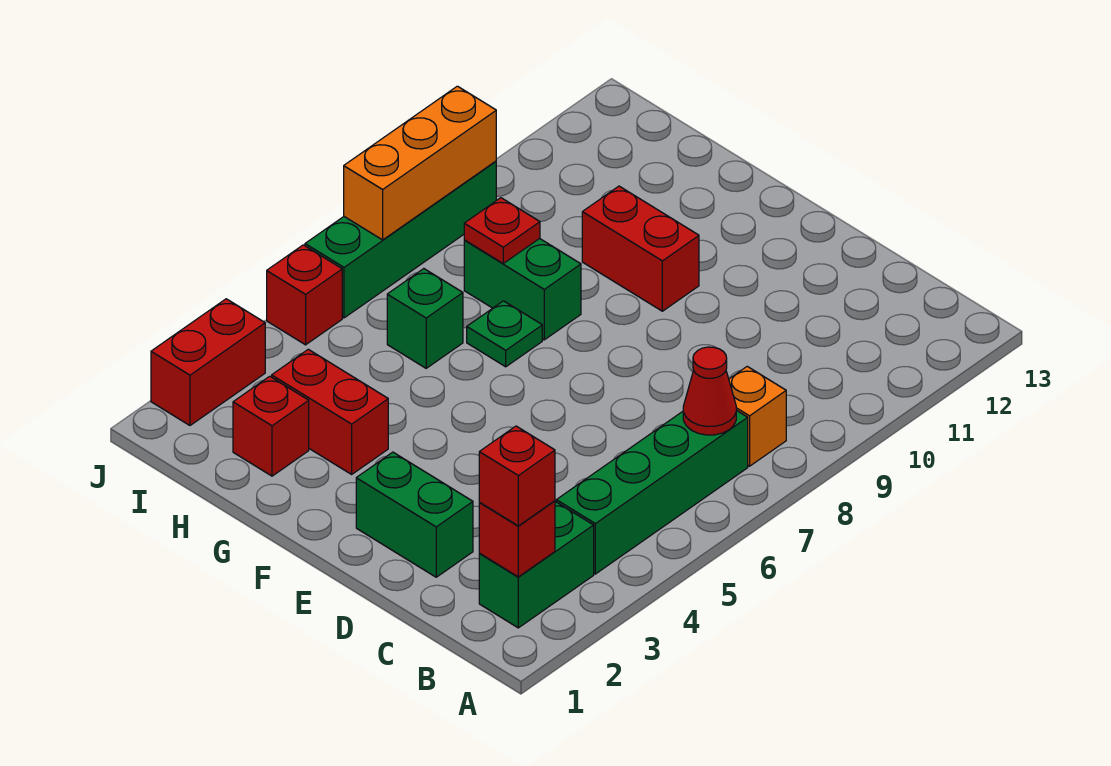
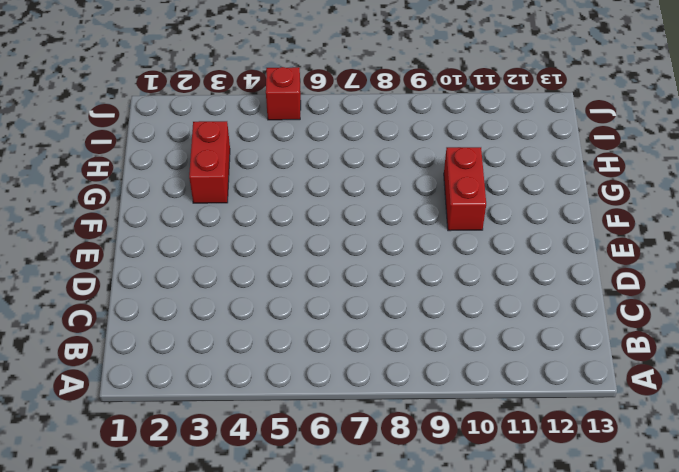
none -> green brick B2:B3 level 1
none -> green brick B4:B7 level 1
none -> orange brick B8 level 1

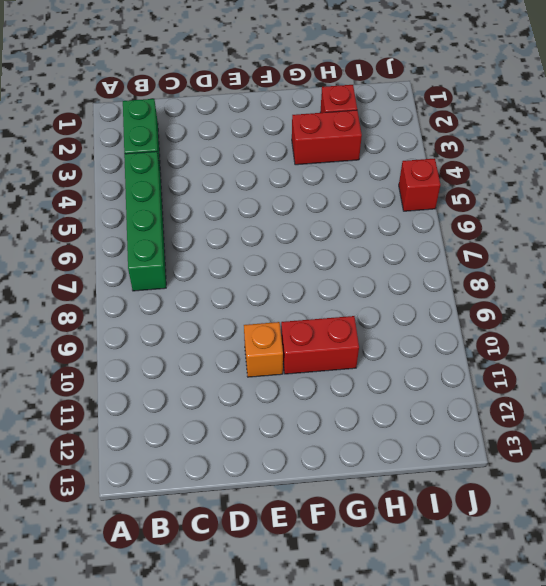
orange brick E10 level 1 -> orange brick B8 level 1
none -> green brick D2:E2 level 1
none -> green plate G7 level 1
none -> green brick G8:H8 level 1

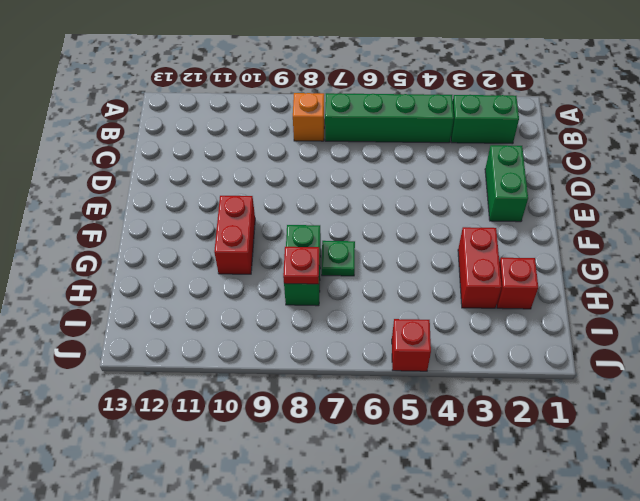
none -> green brick H6 level 1
none -> red brick J2:J3 level 1
none -> green brick J6:J9 level 1

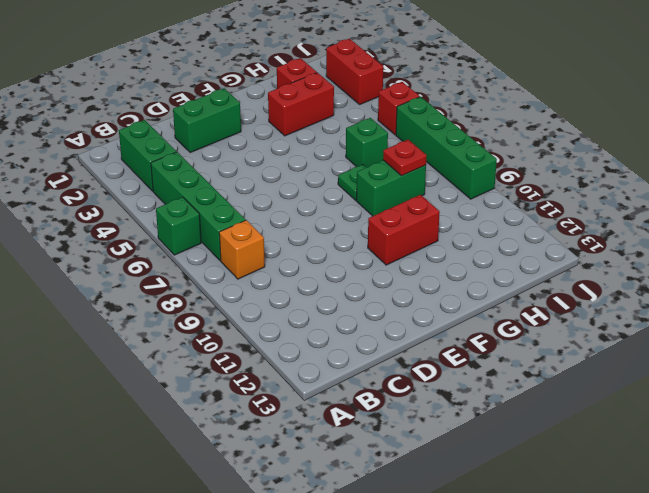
green brick A6 level 1 -> none
none -> red brick B2 level 2
none -> red cone B7 level 2
none -> orange brick J7:J9 level 2

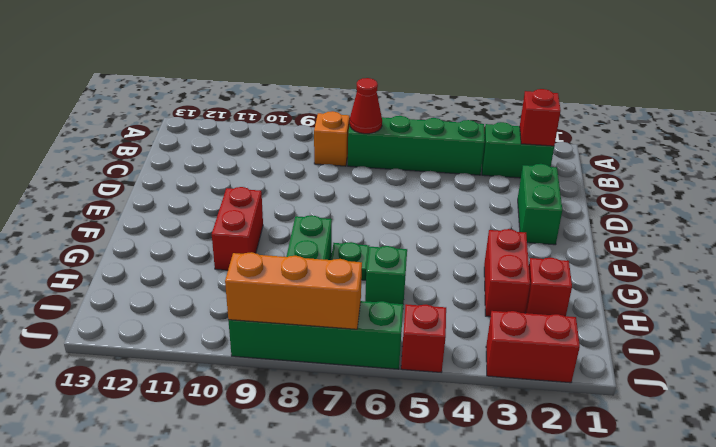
none -> red plate H8 level 2
none -> red brick B2 level 3

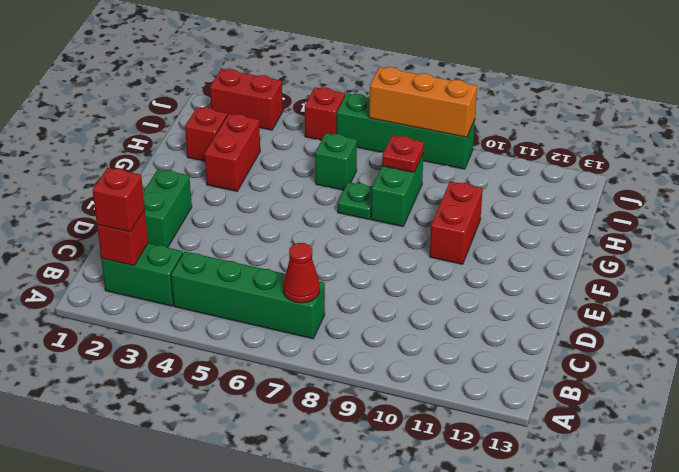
none -> orange brick B8 level 1

